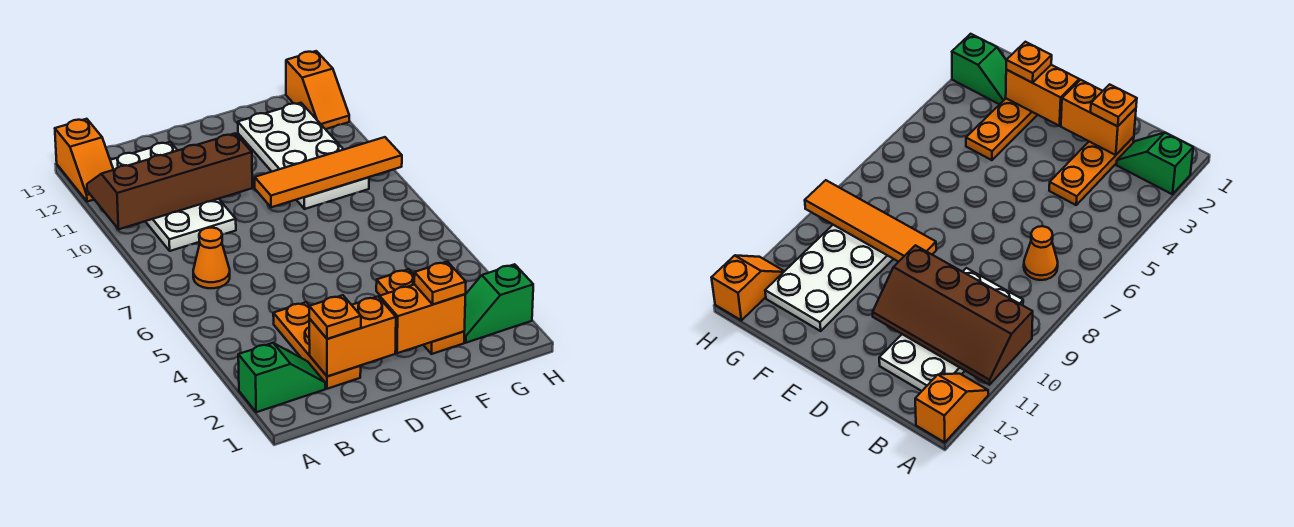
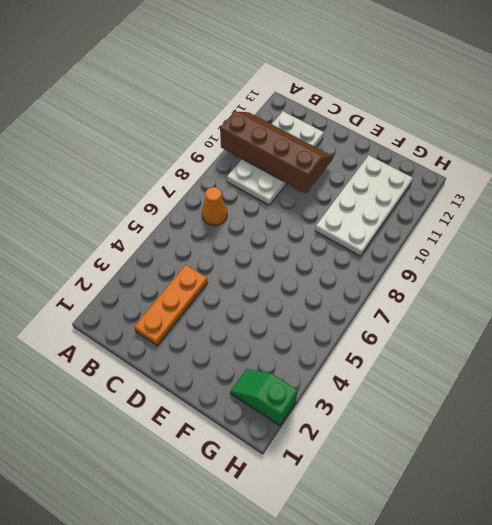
none -> green slope A2:B2 level 1 top A
none -> orange slope A12:A13 level 1 top 13
none -> orange plate F2:F4 level 1

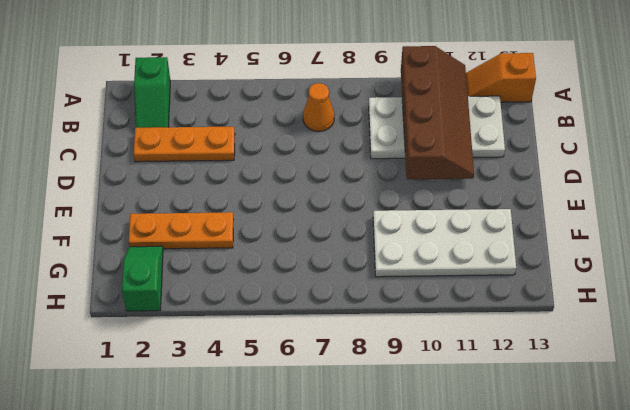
none -> orange slope H12:H13 level 1 top 13
none -> orange brick C2:D2 level 2
none -> orange brick E2:F2 level 2

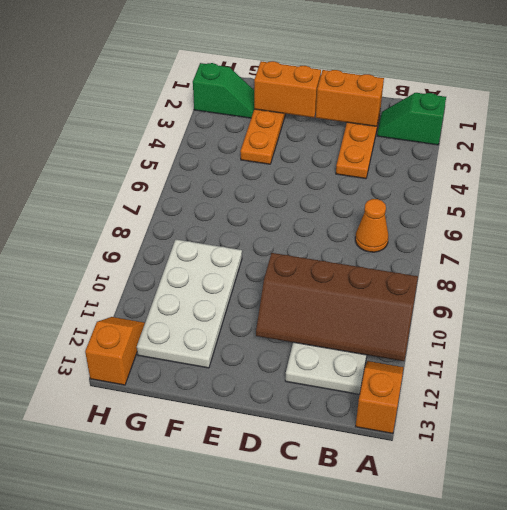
none -> orange tile E9:H9 level 2
none -> orange plate C2 level 3
none -> orange plate F2 level 3

